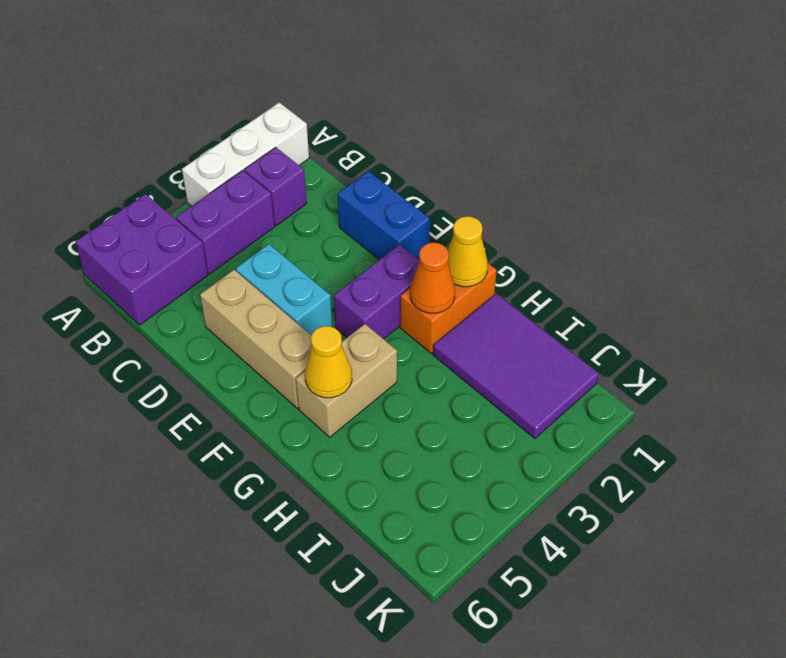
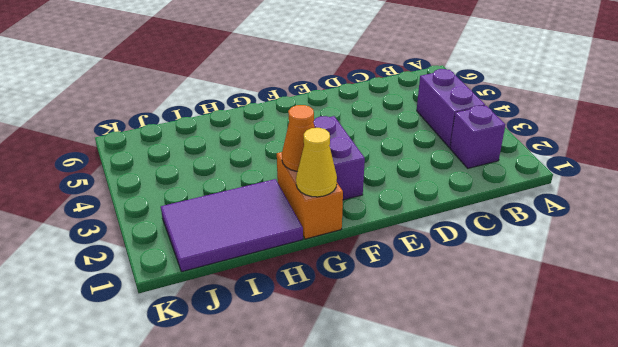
none -> white brick A1:A3 level 1
none -> purple brick A5:B6 level 1
none -> blue brick D1:E1 level 1

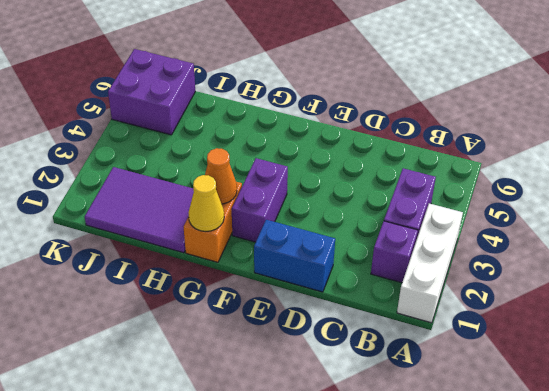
purple brick J5:K6 level 1 -> purple brick A5:B6 level 1
none -> cyan brick D4:E4 level 1
none -> tan brick D5:F5 level 1
none -> tan brick G4:G5 level 1

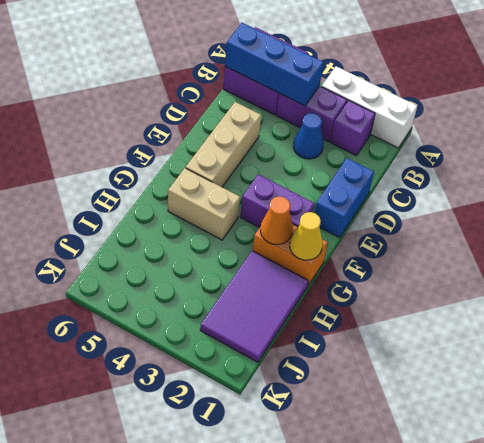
blue brick B4:B6 level 2 -> none
blue cone C3 level 1 -> none
none -> cyan brick D4:E4 level 1
none -> yellow cone G5 level 2

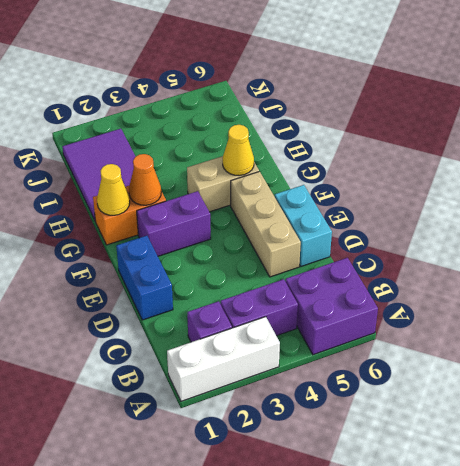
cyan brick D6:E6 level 1 -> cyan brick D4:E4 level 1

